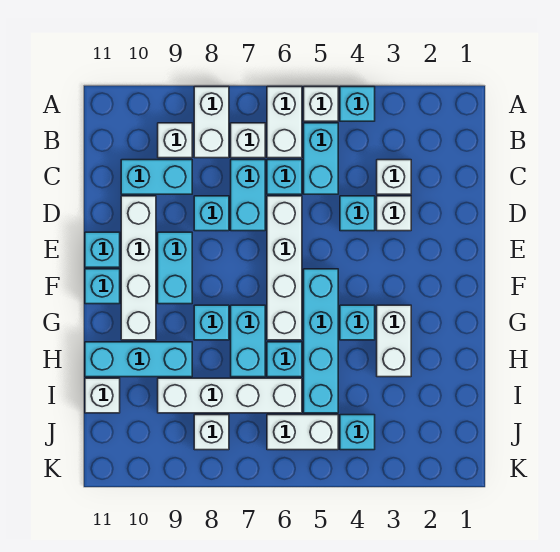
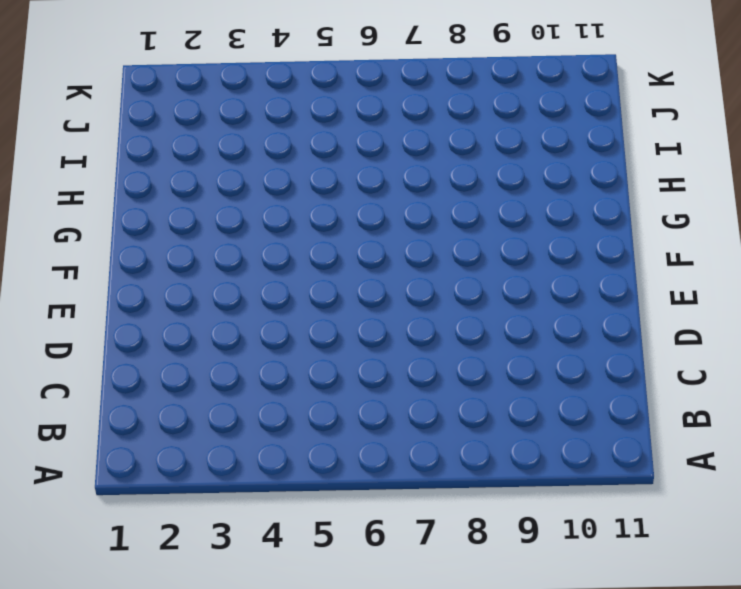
none -> cyan brick A4 level 1
none -> white brick A5 level 1
none -> white brick A6:B6 level 1
none -> white brick A8:B8 level 1

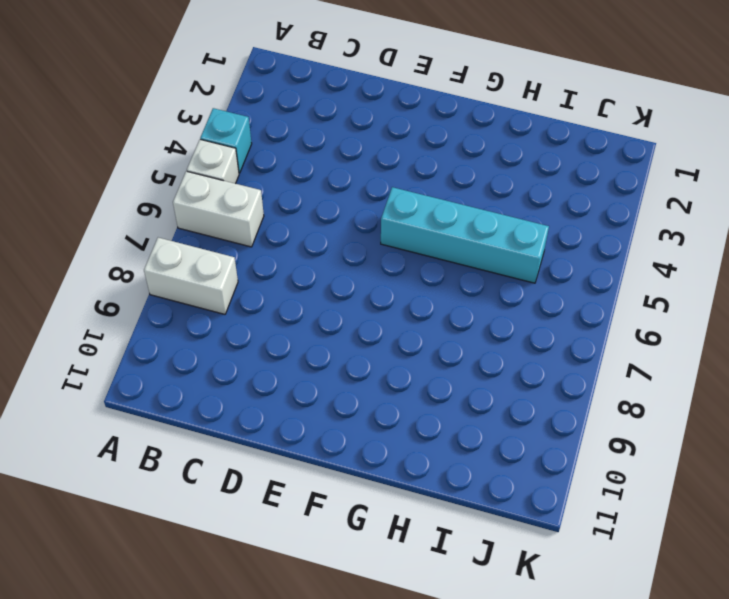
none -> cyan brick B5:C5 level 1
none -> white brick B7 level 1
none -> white brick B9 level 1
none -> white brick C3 level 1

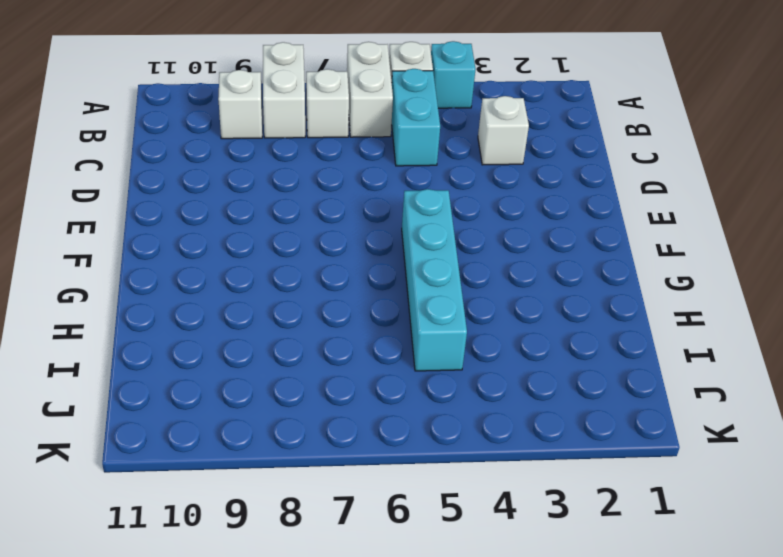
none -> cyan brick C6 level 1
none -> cyan brick C7:D7 level 1
none -> cyan brick C9:C10 level 1
none -> white brick D3 level 1

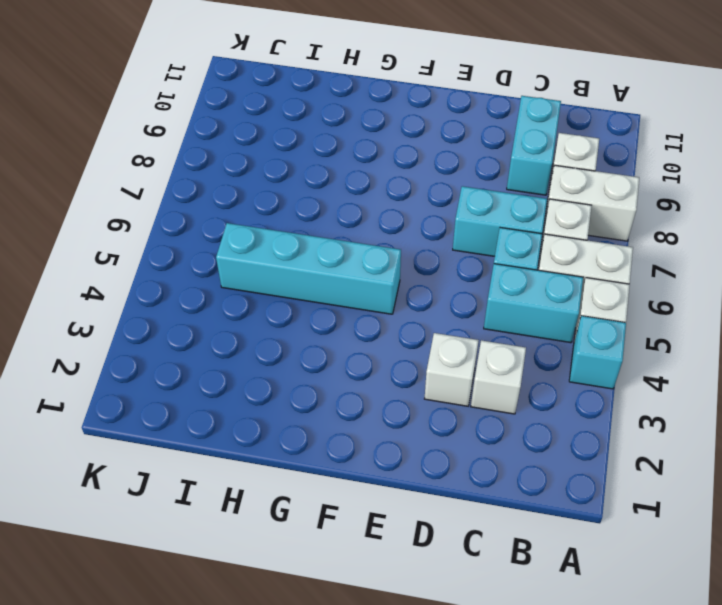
none -> cyan brick D4 level 1
none -> white brick D6:G6 level 1
none -> cyan brick D8 level 1
none -> white brick D10:G10 level 1

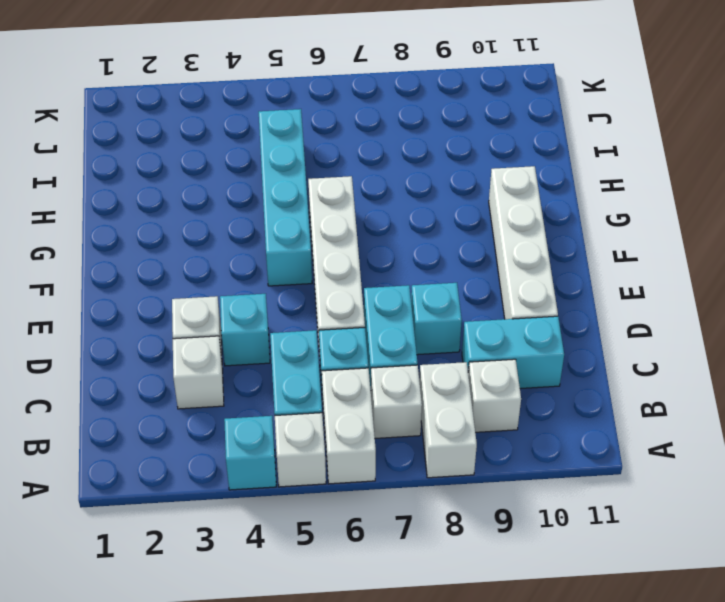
none -> cyan brick E9:F9 level 1
none -> cyan brick E11 level 1
none -> cyan brick F11 level 1
none -> white brick G3:H3 level 1

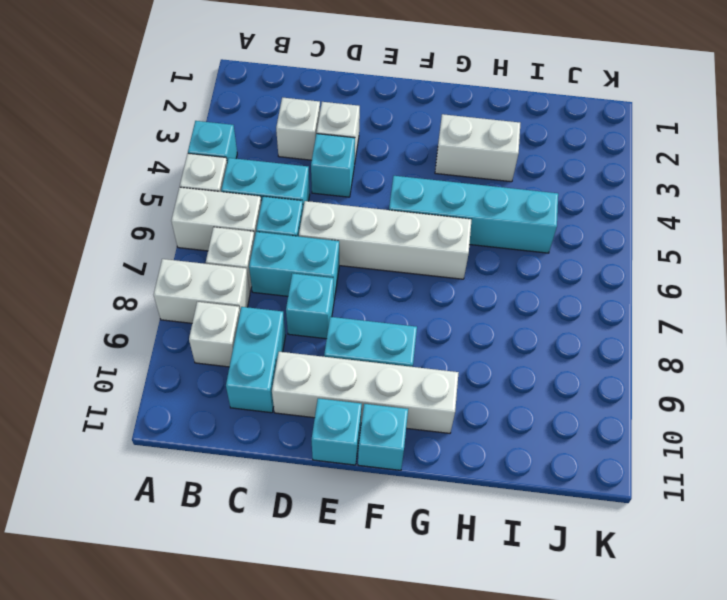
none -> cyan brick G4 level 1
none -> cyan brick G7:H7 level 1
none -> cyan brick G8 level 1
none -> cyan brick H6 level 1

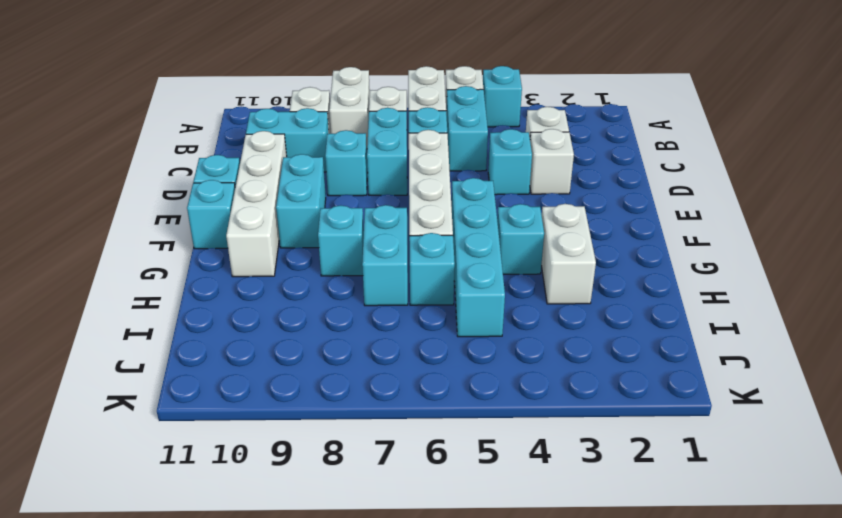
none -> cyan brick H9:H11 level 1
none -> white brick I6:I9 level 1
none -> white brick I11 level 1
none -> cyan brick J4 level 1

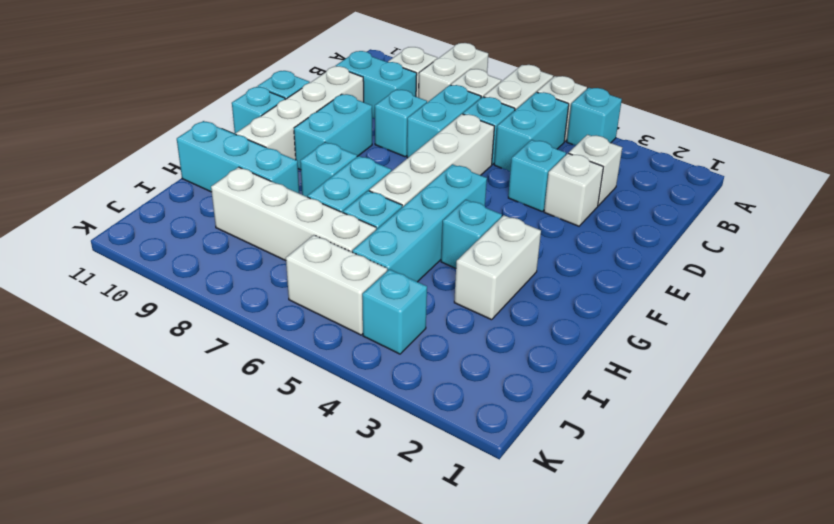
none -> white brick I11 level 1
none -> white brick J8 level 1

